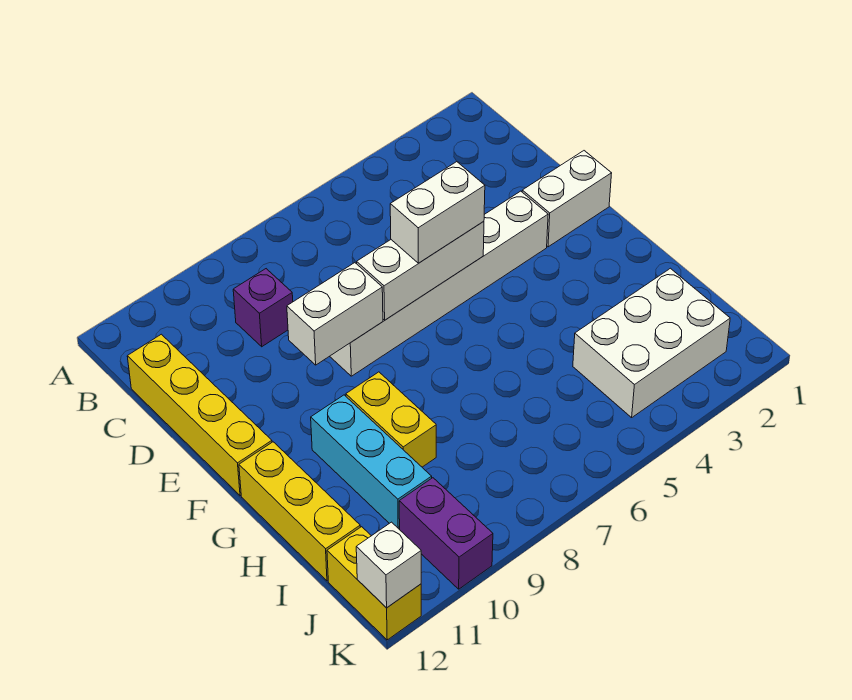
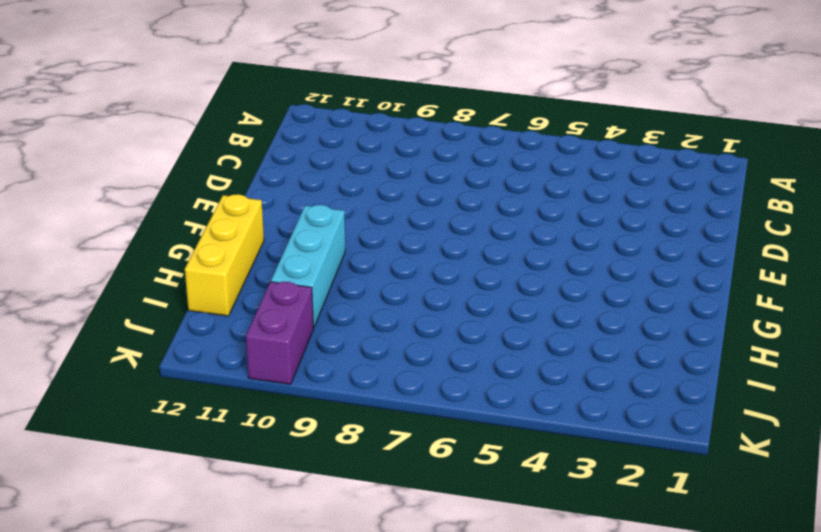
none -> purple brick C9 level 1
none -> yellow brick C12:F12 level 1
none -> white brick E1:E2 level 1

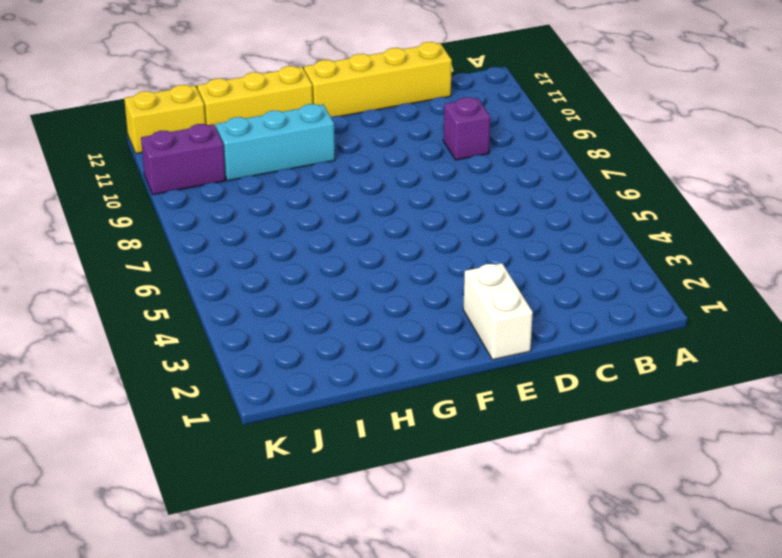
none -> white brick E3:E8 level 1
none -> yellow brick G9:H9 level 1
none -> white brick I2:J4 level 1

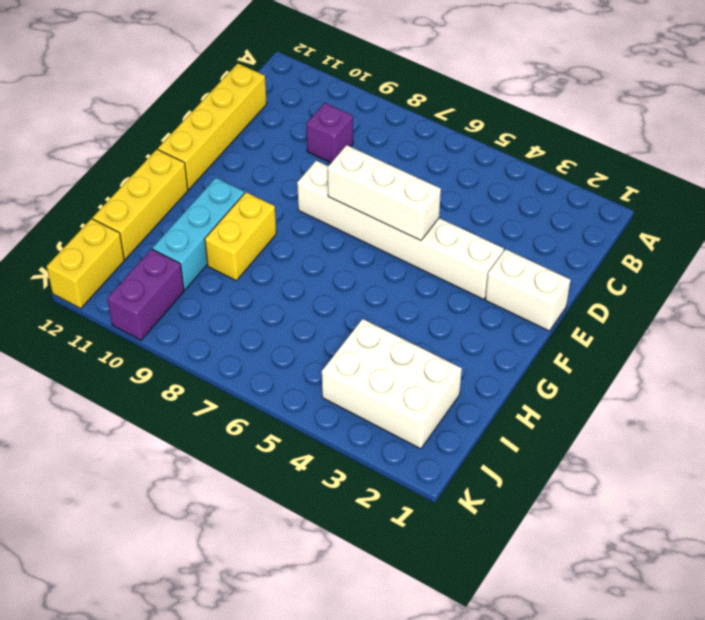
none -> white brick E8:E9 level 2
none -> white brick K12 level 2
none -> white brick E5:E6 level 3

